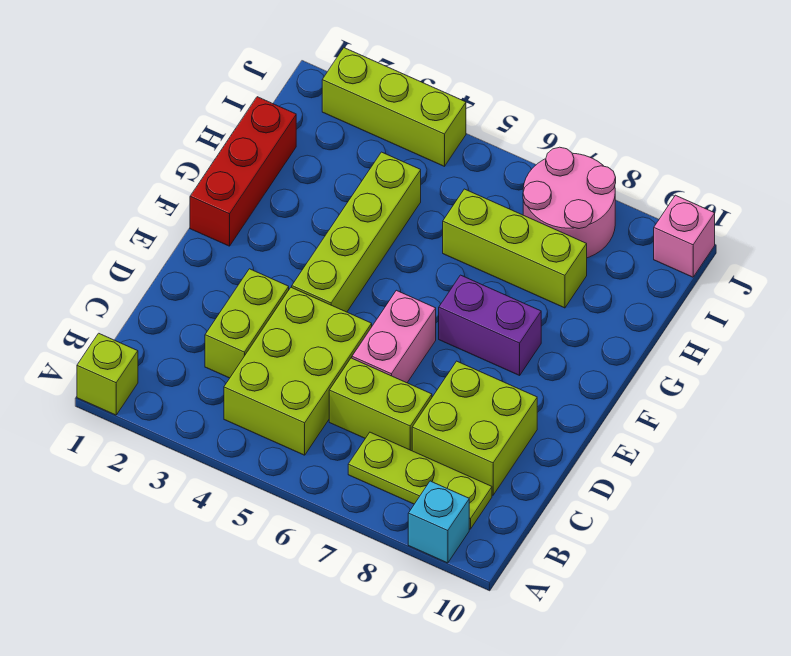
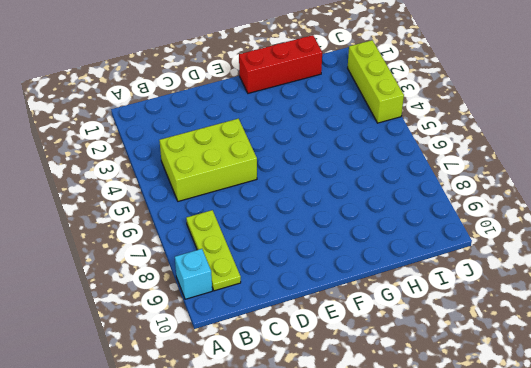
none -> lime brick A1 level 1
none -> lime brick C3:D3 level 1
none -> lime brick C6:C7 level 1

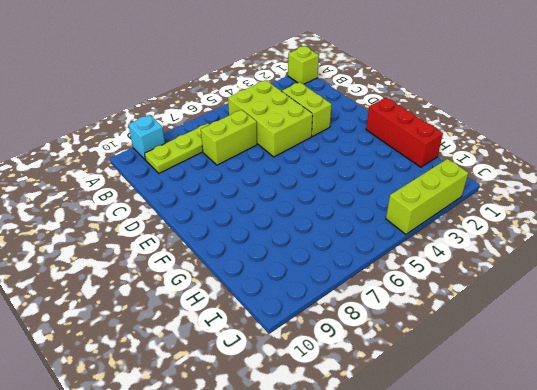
none -> lime brick C8:D9 level 1
none -> pink brick D6:E6 level 1
none -> lime brick E4:H4 level 1

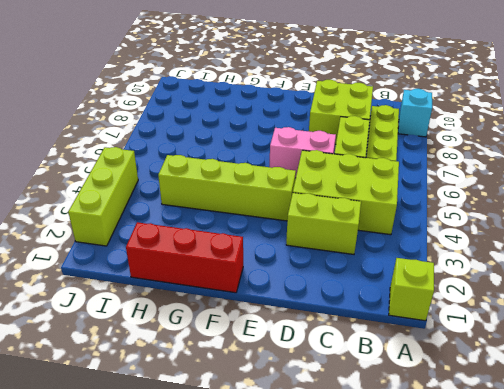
none -> purple brick F7:F8 level 1
none -> lime brick H6:H8 level 1
none -> pink round brick I7:J8 level 1

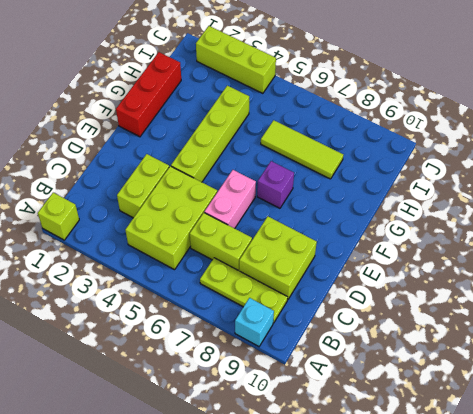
purple brick F7 level 1 -> purple brick F7:F8 level 1
lime tile H6:H8 level 1 -> lime brick H6:H8 level 1
none -> pink round brick I7:J8 level 1
none -> pink brick J10 level 1

